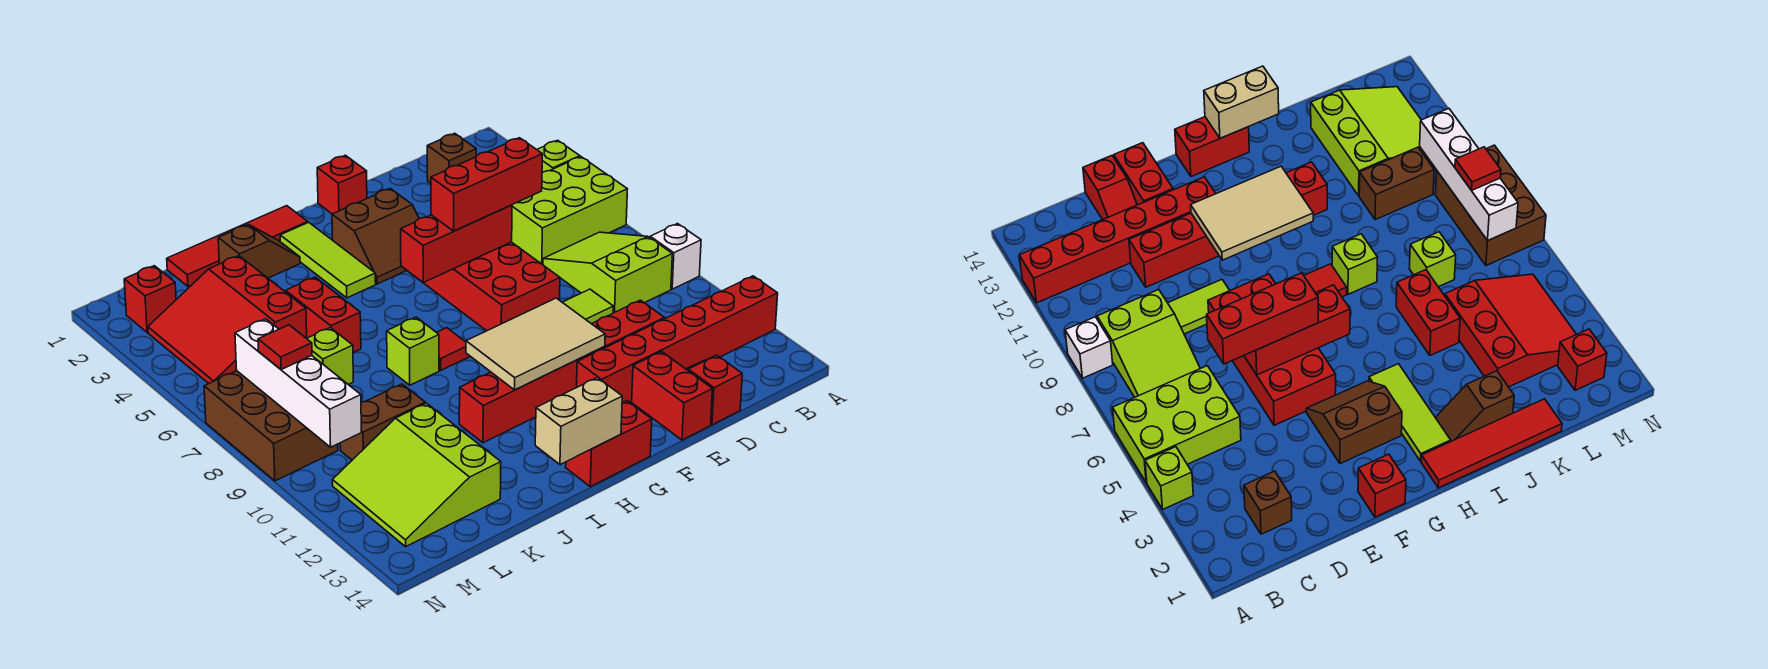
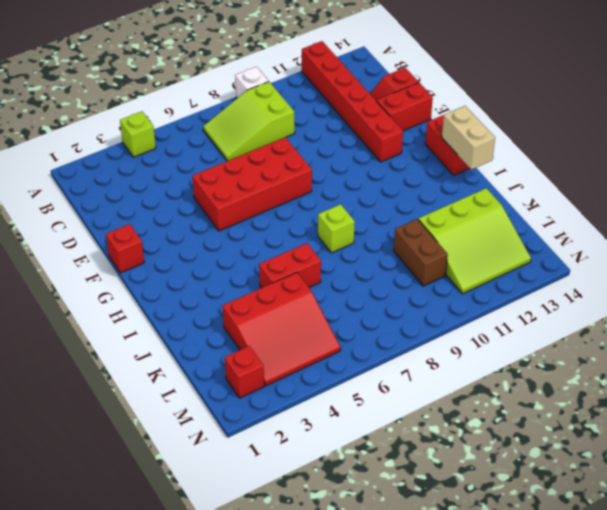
none -> lime brick A5:C6 level 1
none -> brown brick C2 level 1
none -> lime tile D9:E9 level 1
none -> red brick D11:I11 level 1

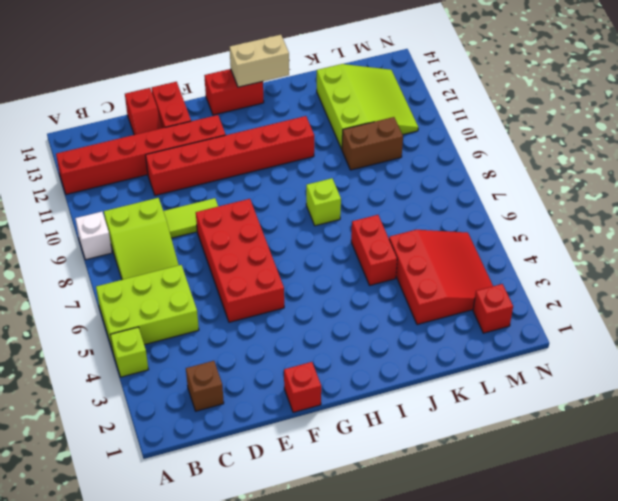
none -> brown slope F3:G4 level 1 top 3
none -> red tile H1:K1 level 1
none -> lime tile H2:H4 level 1
none -> red tile H8 level 1

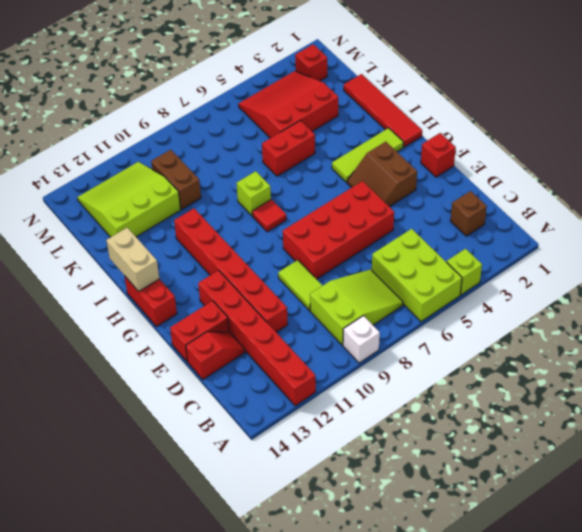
none -> brown slope I2:J2 level 1 top J
none -> lime brick K7 level 1
none -> brown brick M7:N9 level 1
none -> red brick E6:G6 level 2

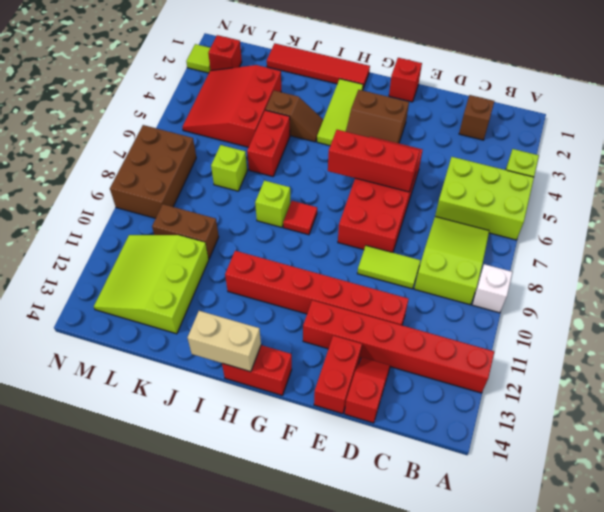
brown slope I4:J4 level 1 top J -> brown slope I2:J2 level 1 top J
lime tile N2 level 1 -> none
none -> tan tile F10:H11 level 2
none -> white brick M7:M10 level 2
none -> red brick D6:F6 level 3
none -> red tile M8 level 3

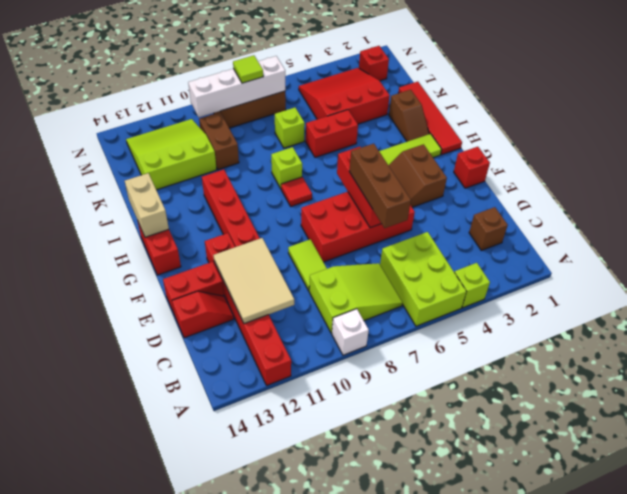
tan tile C11:E12 level 2 -> tan tile F10:H11 level 2
brown brick D6:F6 level 3 -> red brick D6:F6 level 3
lime tile M8 level 3 -> red tile M8 level 3

